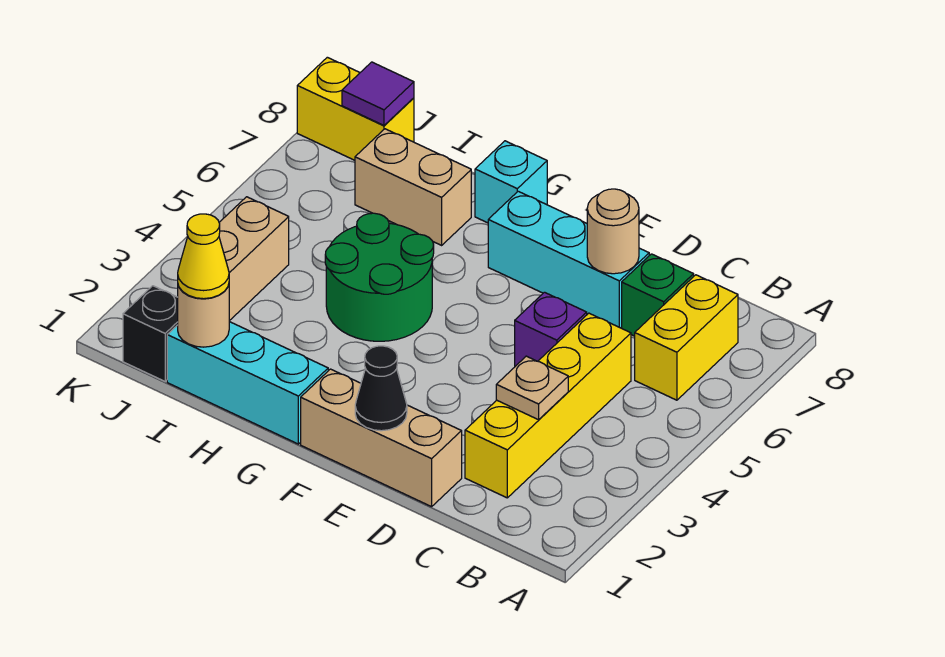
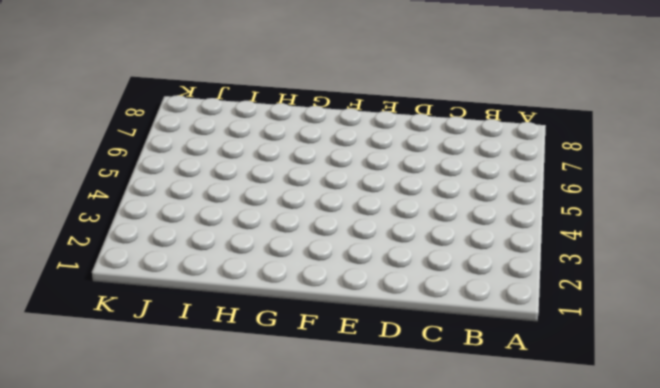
none -> yellow brick B6:B7 level 1
none -> yellow brick C2:C5 level 1
none -> green brick C7 level 1

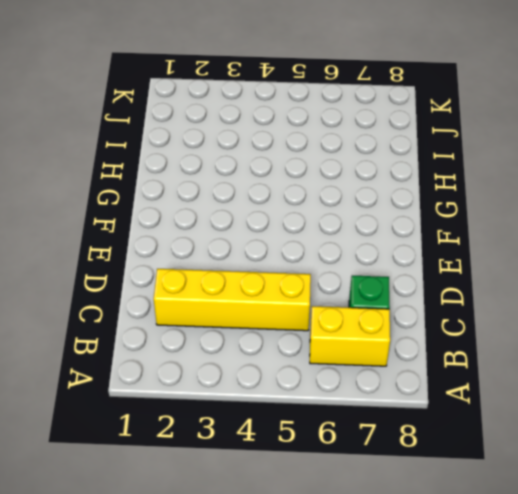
none -> tan brick D1:F1 level 1
none -> purple brick D5 level 1
none -> cyan brick D7:F7 level 1

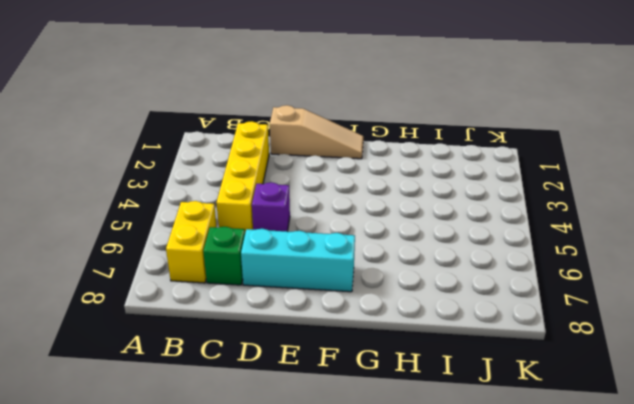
tan slope D1:F1 level 1 top D -> tan brick D1:F1 level 1
none -> cyan brick G1:I1 level 1
none -> green round brick G4:H5 level 1
none -> cyan brick G8 level 1

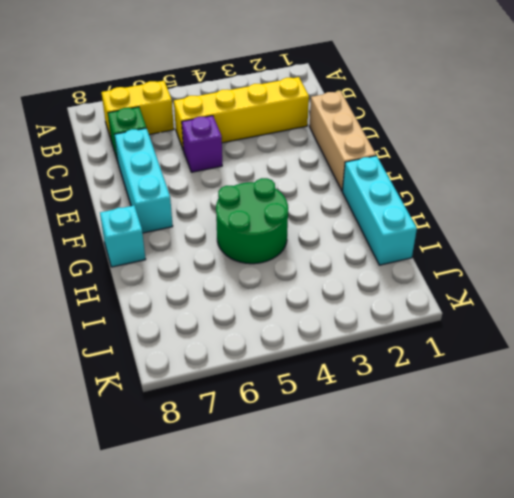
none -> tan brick H7:I7 level 1
none -> black brick J1 level 1
none -> tan brick J3:J4 level 1

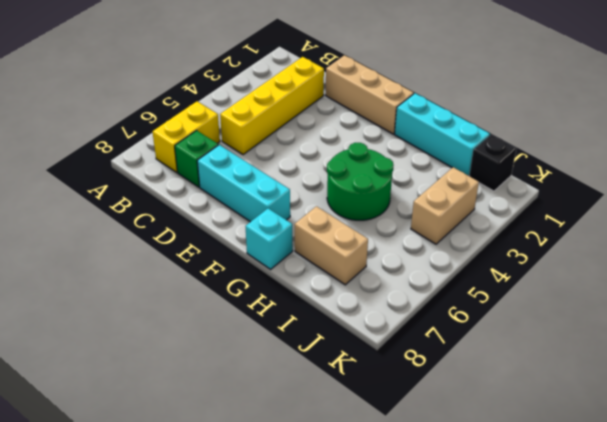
none -> purple brick D5 level 1
none -> yellow brick J8:K8 level 1
none -> tan plate C3 level 2

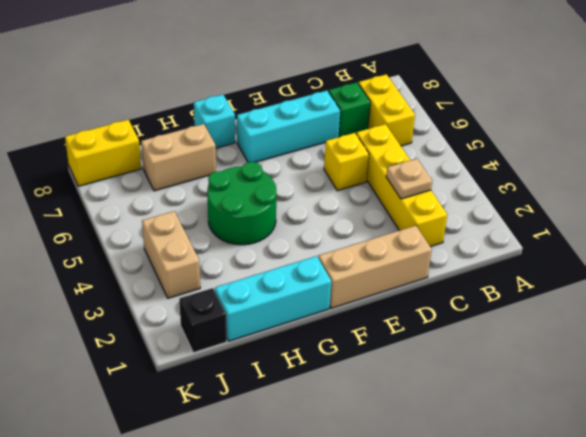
yellow brick D5 level 1 -> purple brick D5 level 1
none -> tan round brick D7 level 2
none -> black cone E1 level 2
none -> tan round brick I1 level 2

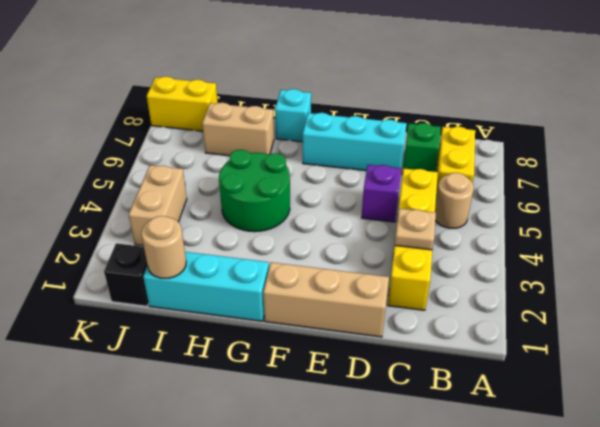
tan round brick B5 level 1 -> tan round brick D7 level 2
none -> black cone E1 level 2
none -> purple tile J8 level 2
none -> yellow cone I1 level 3

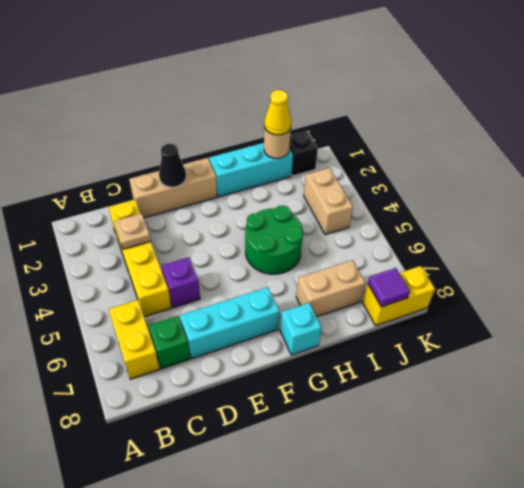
none -> tan round brick D7 level 2

